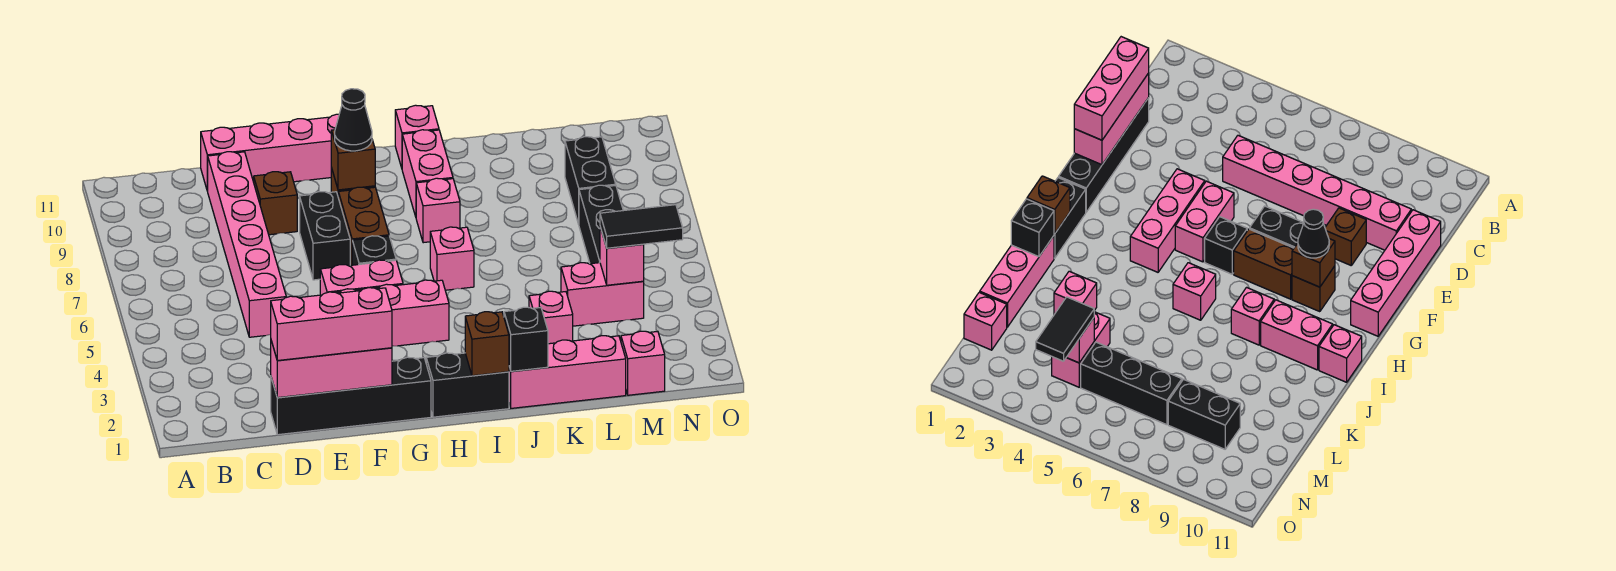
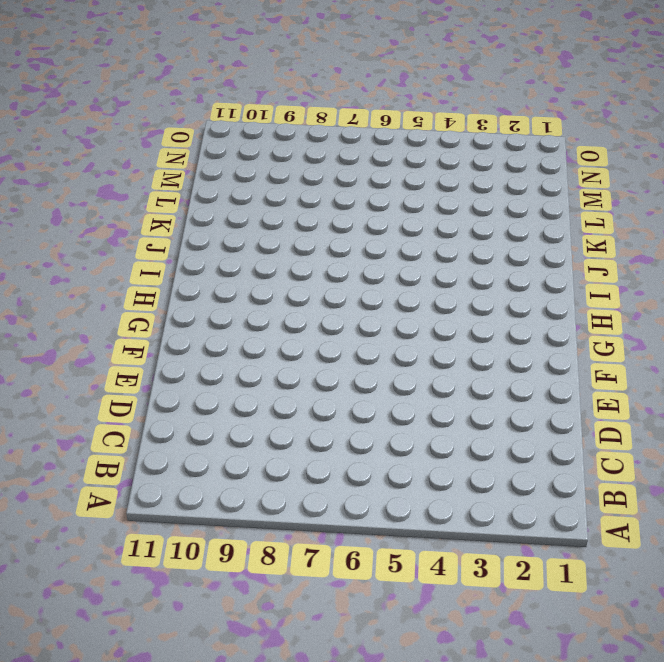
none -> black brick D1:G1 level 1
none -> pink brick D5:D10 level 1
none -> pink brick D11:G11 level 1

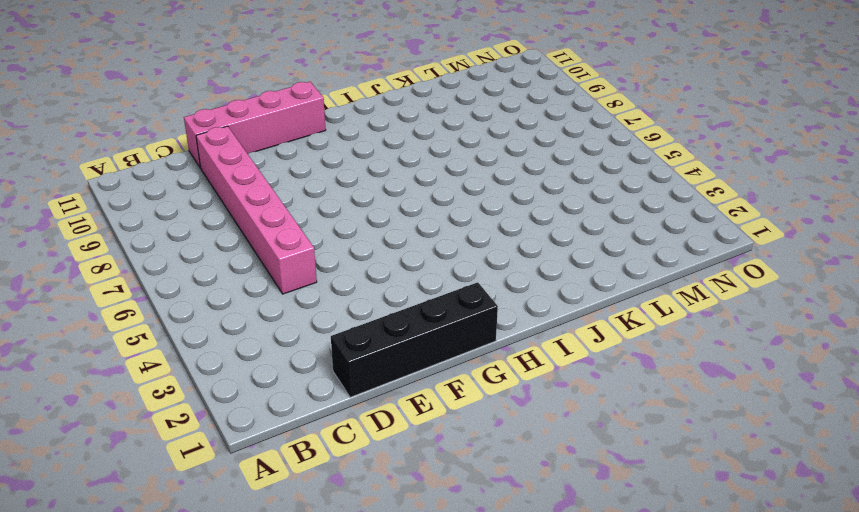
none -> brown brick E9 level 1
none -> pink brick F4:H4 level 1
none -> pink brick F5:G5 level 1

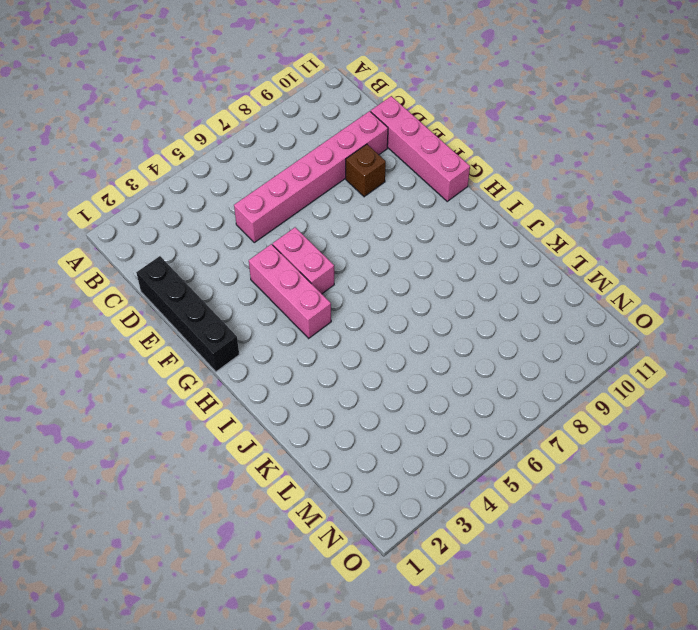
none -> black brick F7:F8 level 1
none -> black brick G6 level 1
none -> brown brick G7:G8 level 1

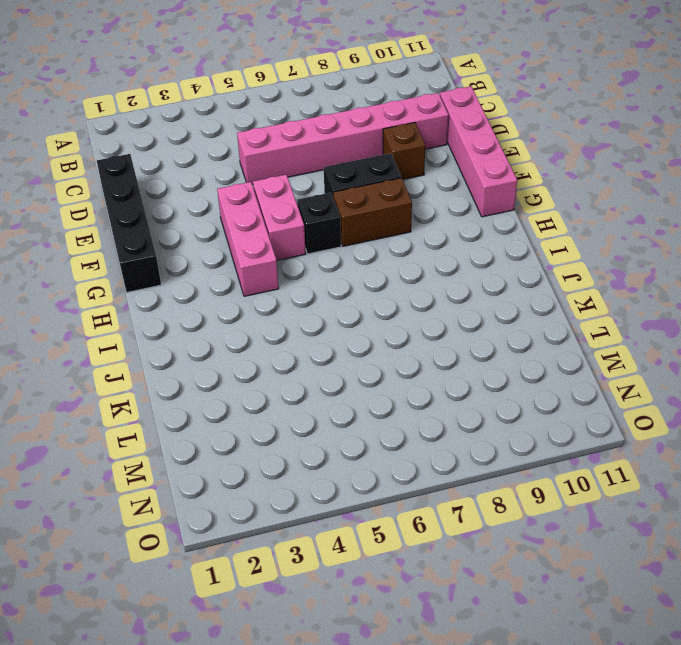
none -> brown brick G9 level 1
none -> black brick H1:I1 level 1
none -> pink brick I6 level 1

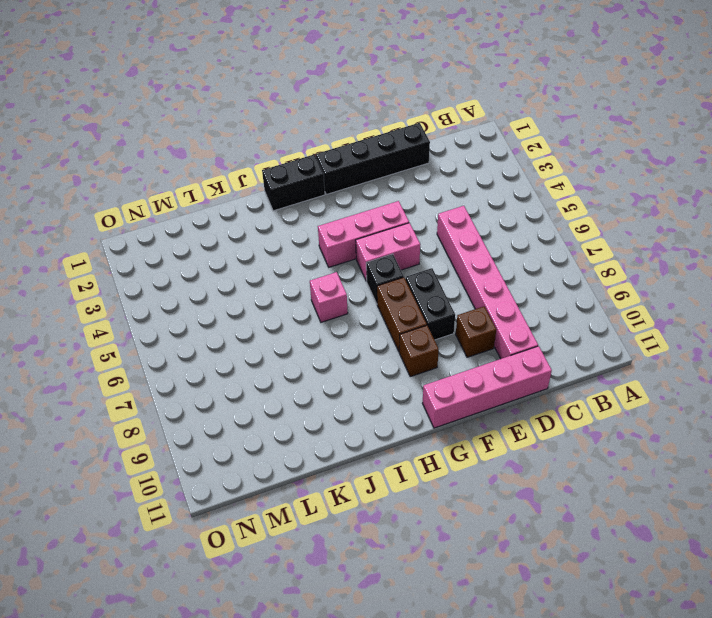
none -> pink brick I8 level 1
none -> pink brick I9:I10 level 1
none -> pink brick I11 level 1

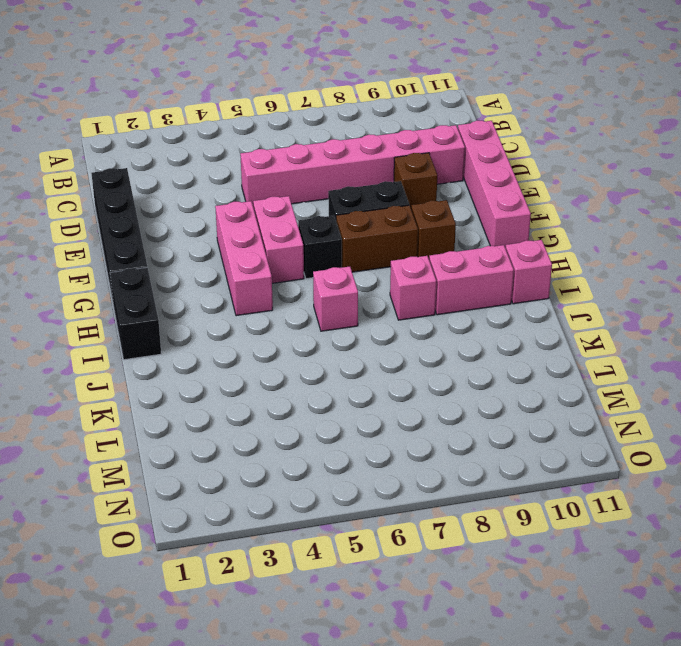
none -> pink brick J1:L1 level 1
none -> pink brick K3 level 1
none -> pink brick L4:M4 level 1

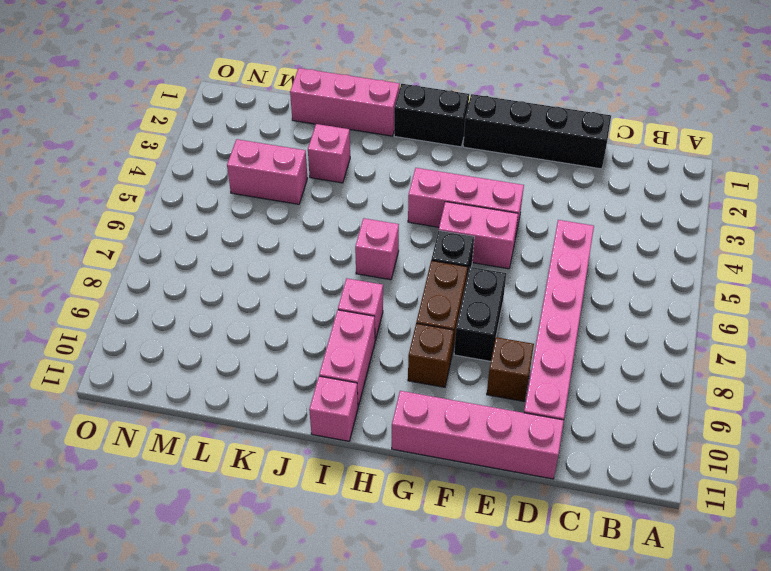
none -> pink brick M1 level 1
none -> black brick M5:M7 level 1
none -> black brick M8:M9 level 1

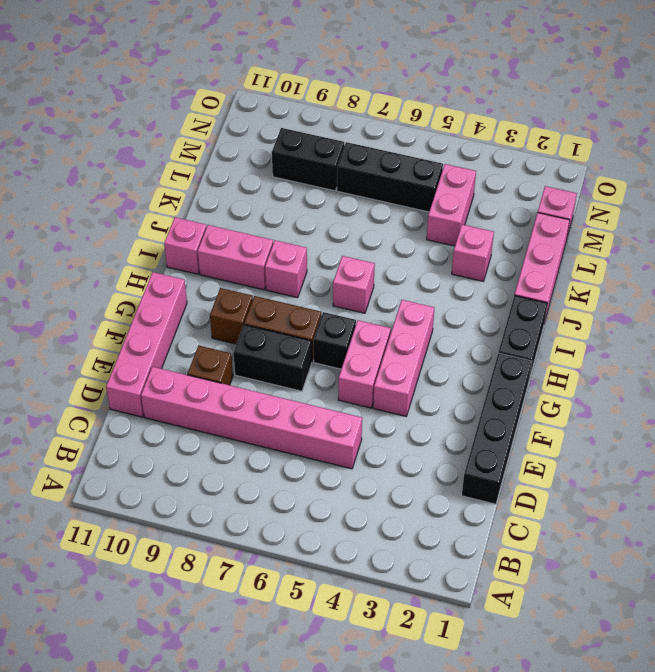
none -> pink brick D1:F1 level 2
none -> brown brick G9 level 2
none -> brown brick I1 level 2

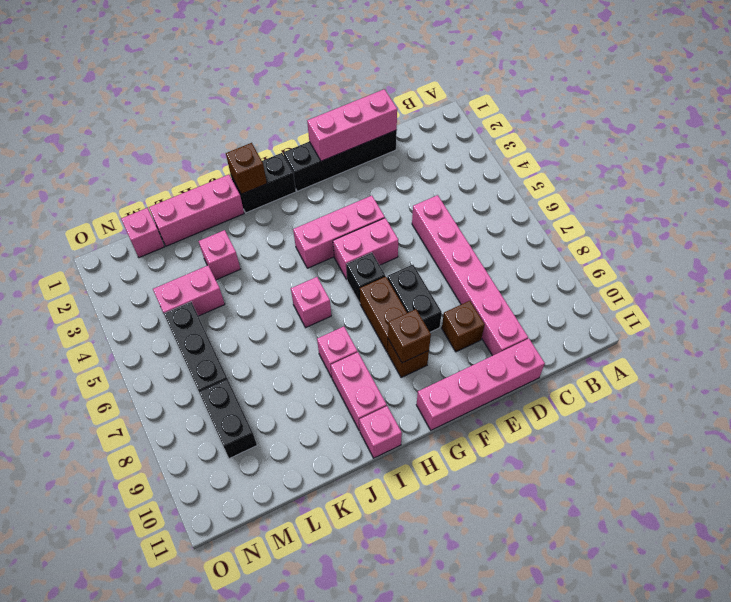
none -> black brick J1 level 2
none -> pink brick M4 level 2
none -> pink brick D1:F1 level 3

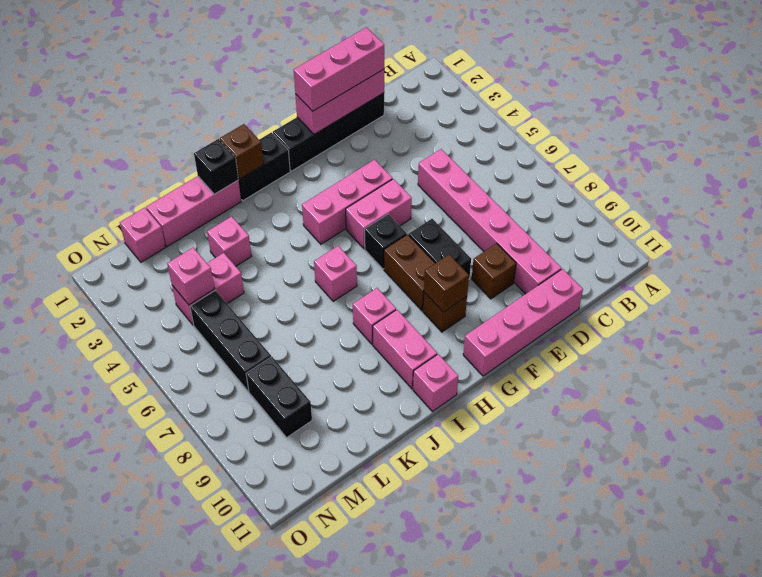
none -> black cone G9 level 3
none -> black tile M4:N4 level 3

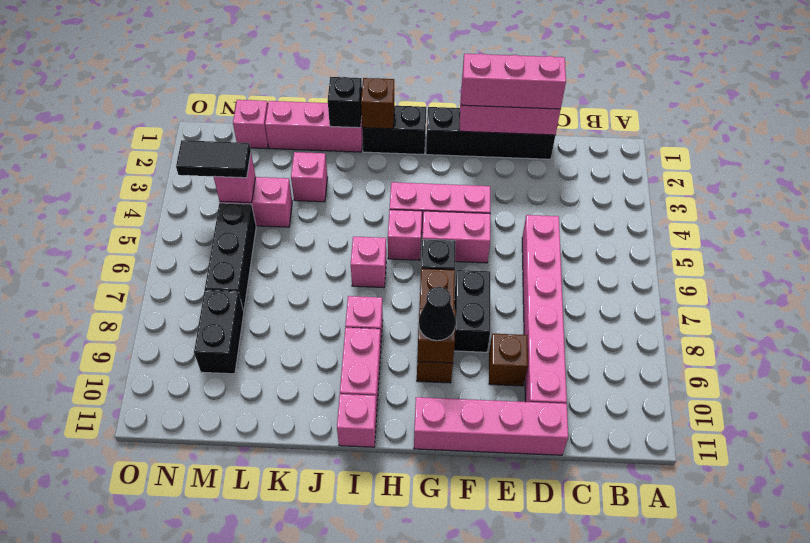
pink brick H5 level 1 -> none

